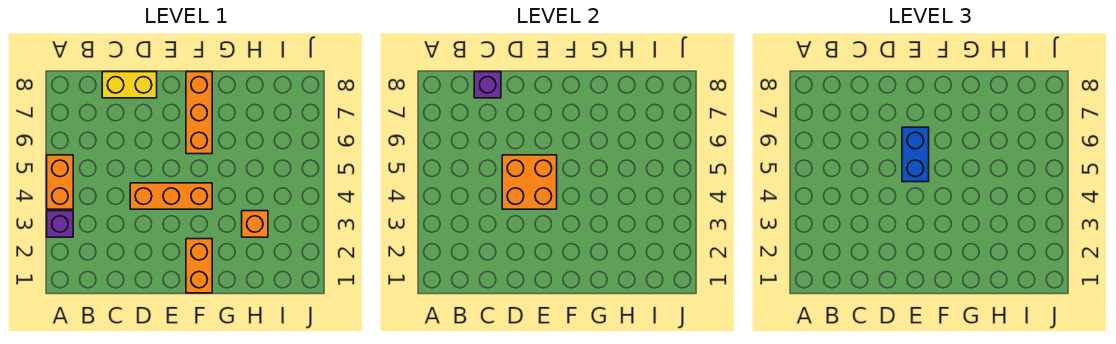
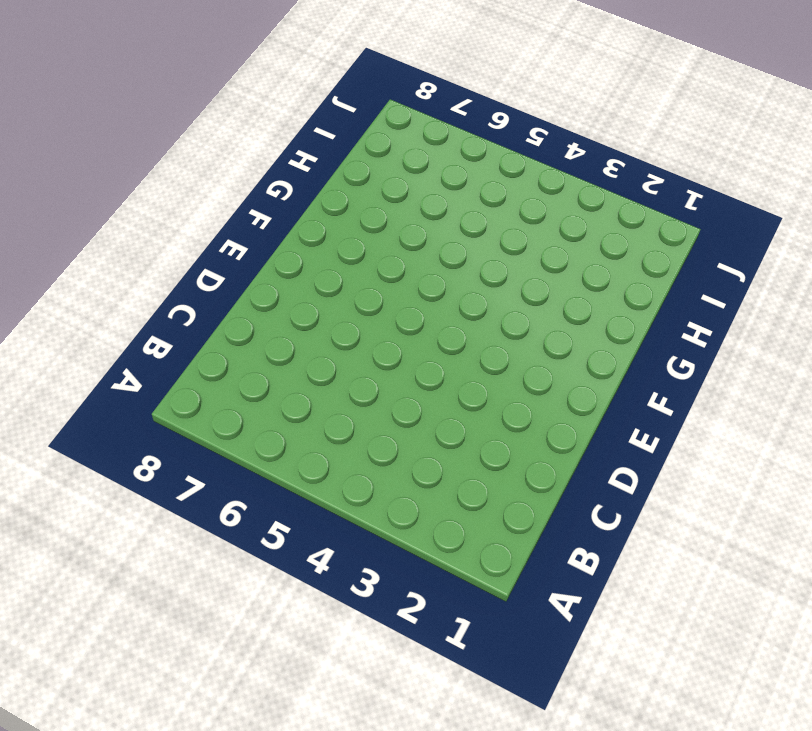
none -> purple brick A3 level 1
none -> orange brick A4:A5 level 1

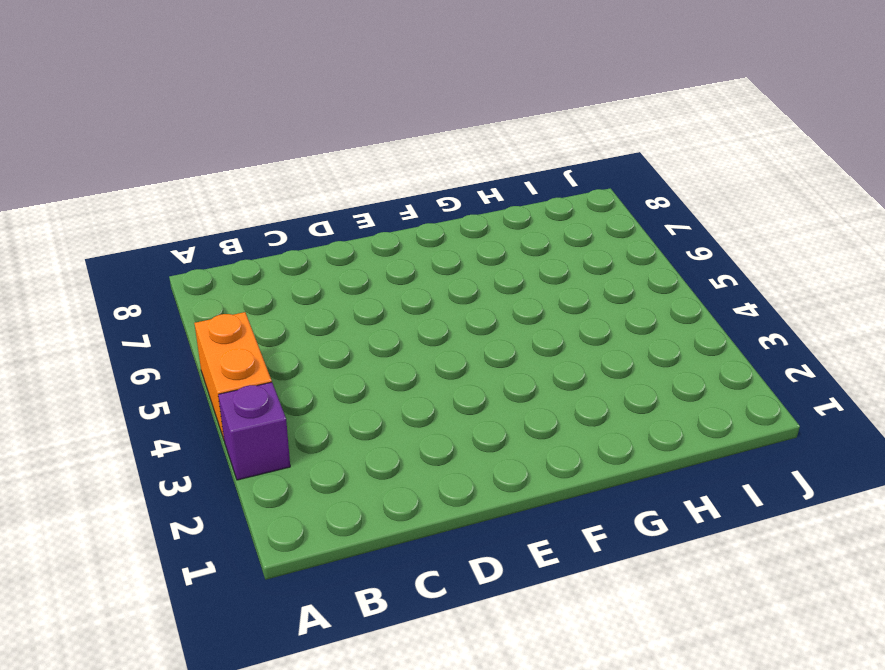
none -> yellow brick C8:D8 level 1
none -> orange brick D4:F4 level 1

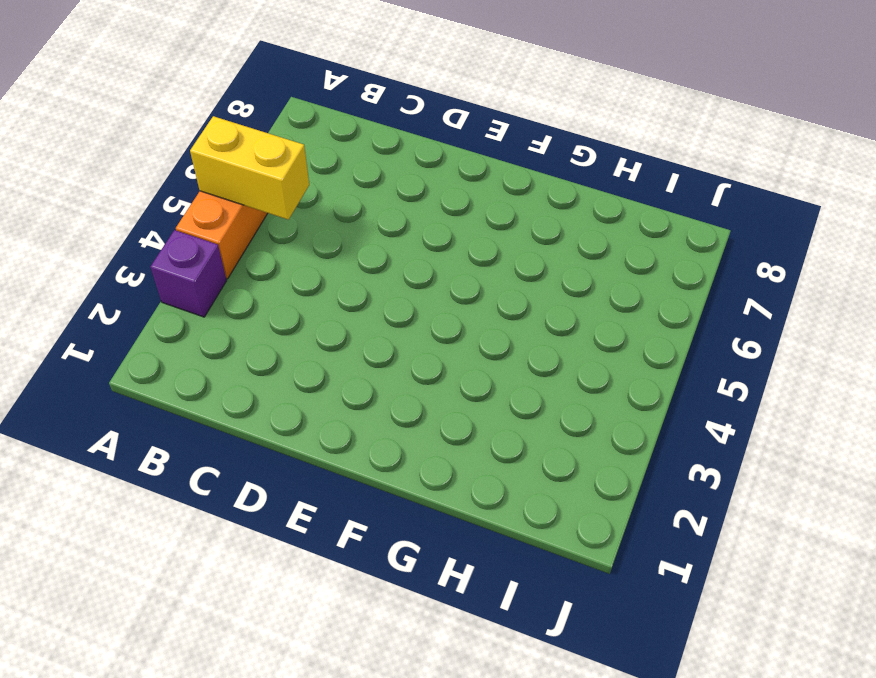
yellow brick A5:B5 level 2 -> yellow brick C8:D8 level 1
none -> orange brick D4:F4 level 1
none -> orange brick F1:F2 level 1

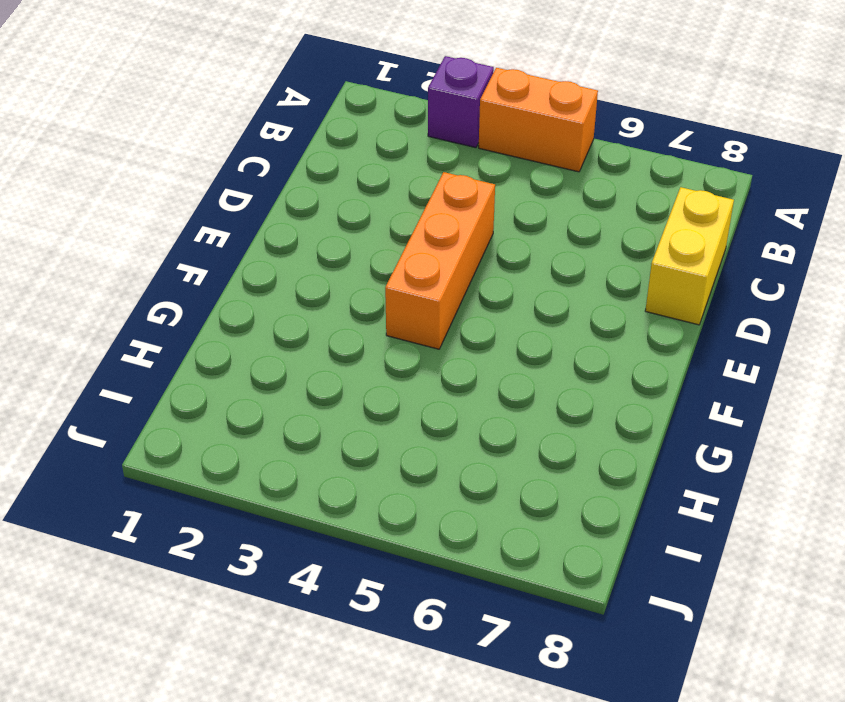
none -> orange brick F1:F2 level 1
none -> orange brick F6:F8 level 1

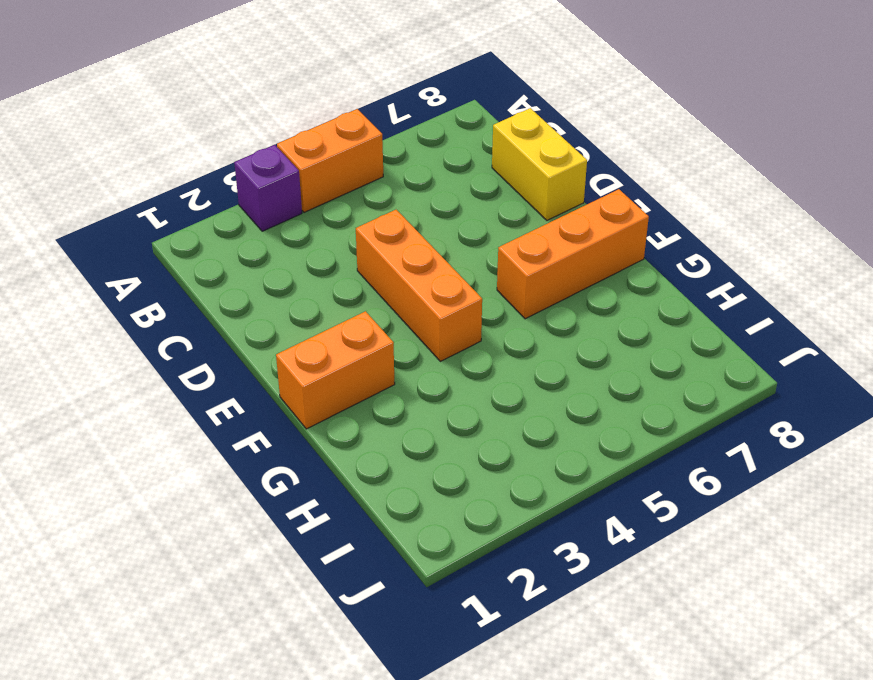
none -> orange brick H3 level 1
none -> purple brick C8 level 2

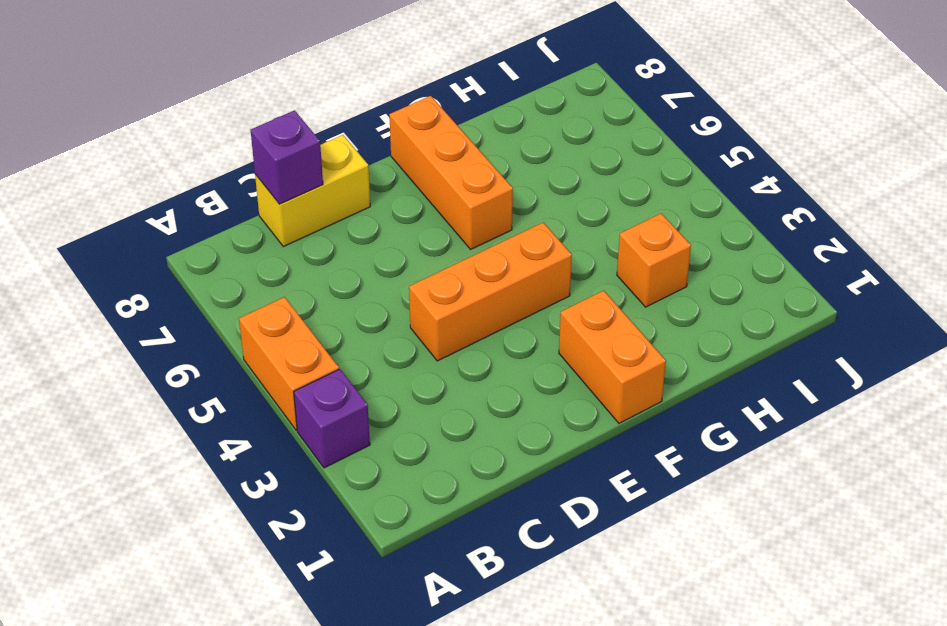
none -> orange brick D4:E5 level 2
none -> blue brick E5:E6 level 3

